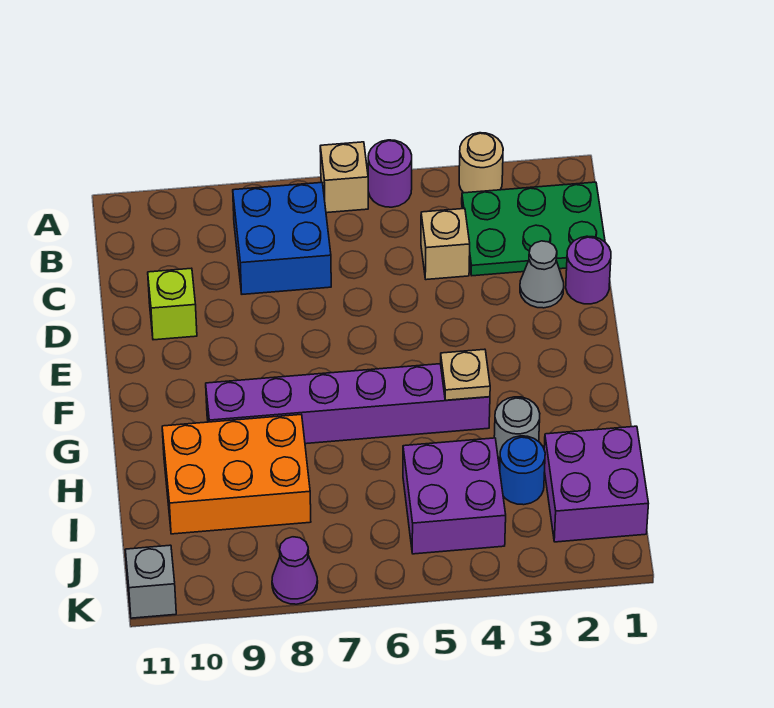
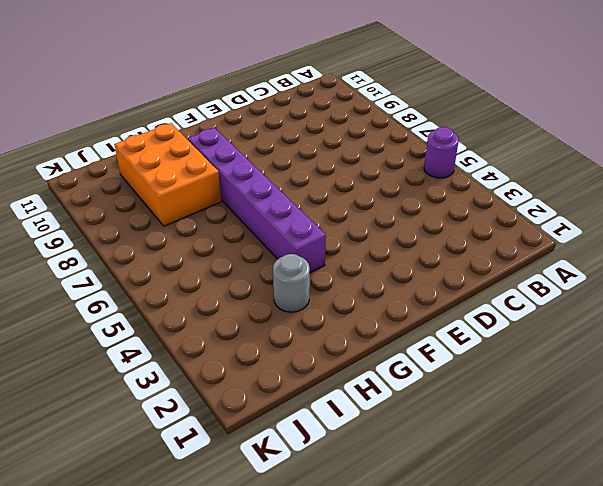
none -> tan round brick A3 level 1
none -> tan brick A6 level 1
none -> green plate B1:C3 level 1

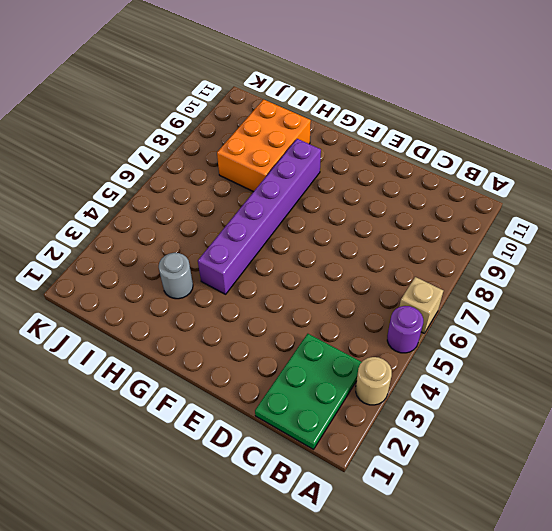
none -> blue brick B7:C8 level 1
none -> tan brick C4 level 1
none -> purple round brick D1 level 1

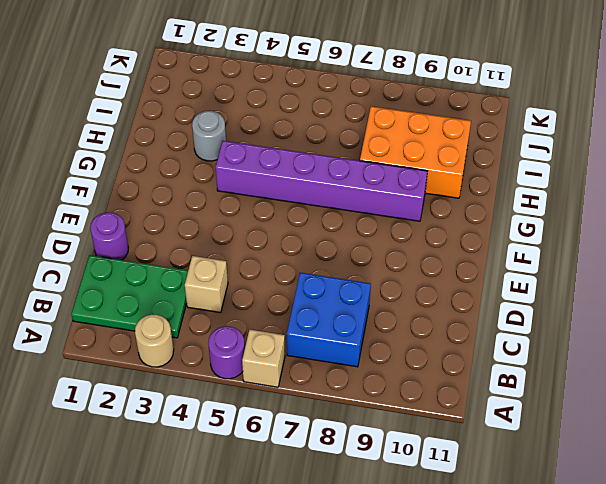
none -> grey cone D2 level 1
none -> lime brick D10 level 1
none -> purple brick I1:J2 level 1

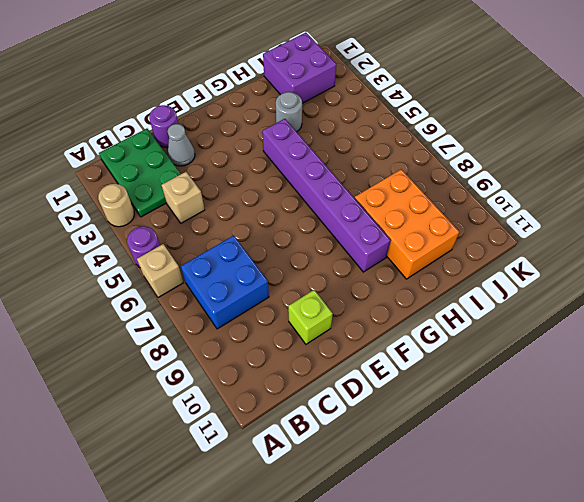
none -> blue round brick I3 level 1
none -> purple brick I4:J5 level 1
none -> purple cone K8 level 1

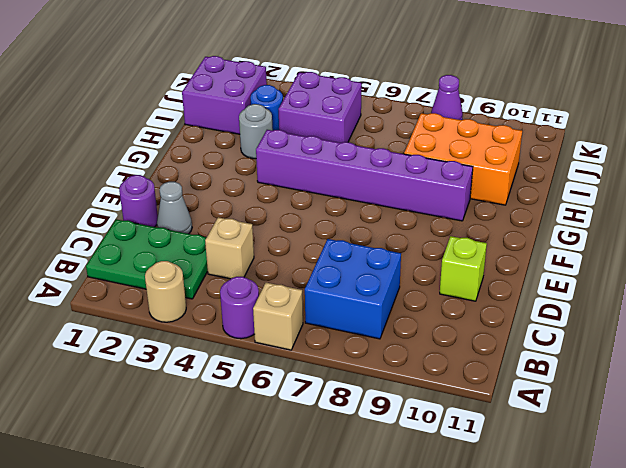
none -> grey brick K11 level 1
none -> tan plate G4 level 2

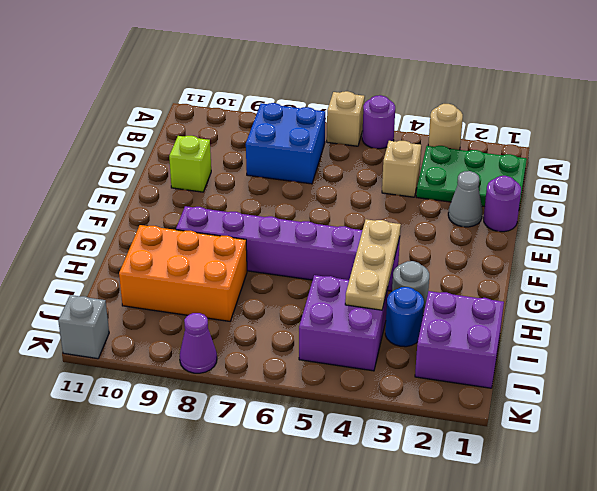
tan plate G4:I4 level 2 -> tan plate G4 level 2

